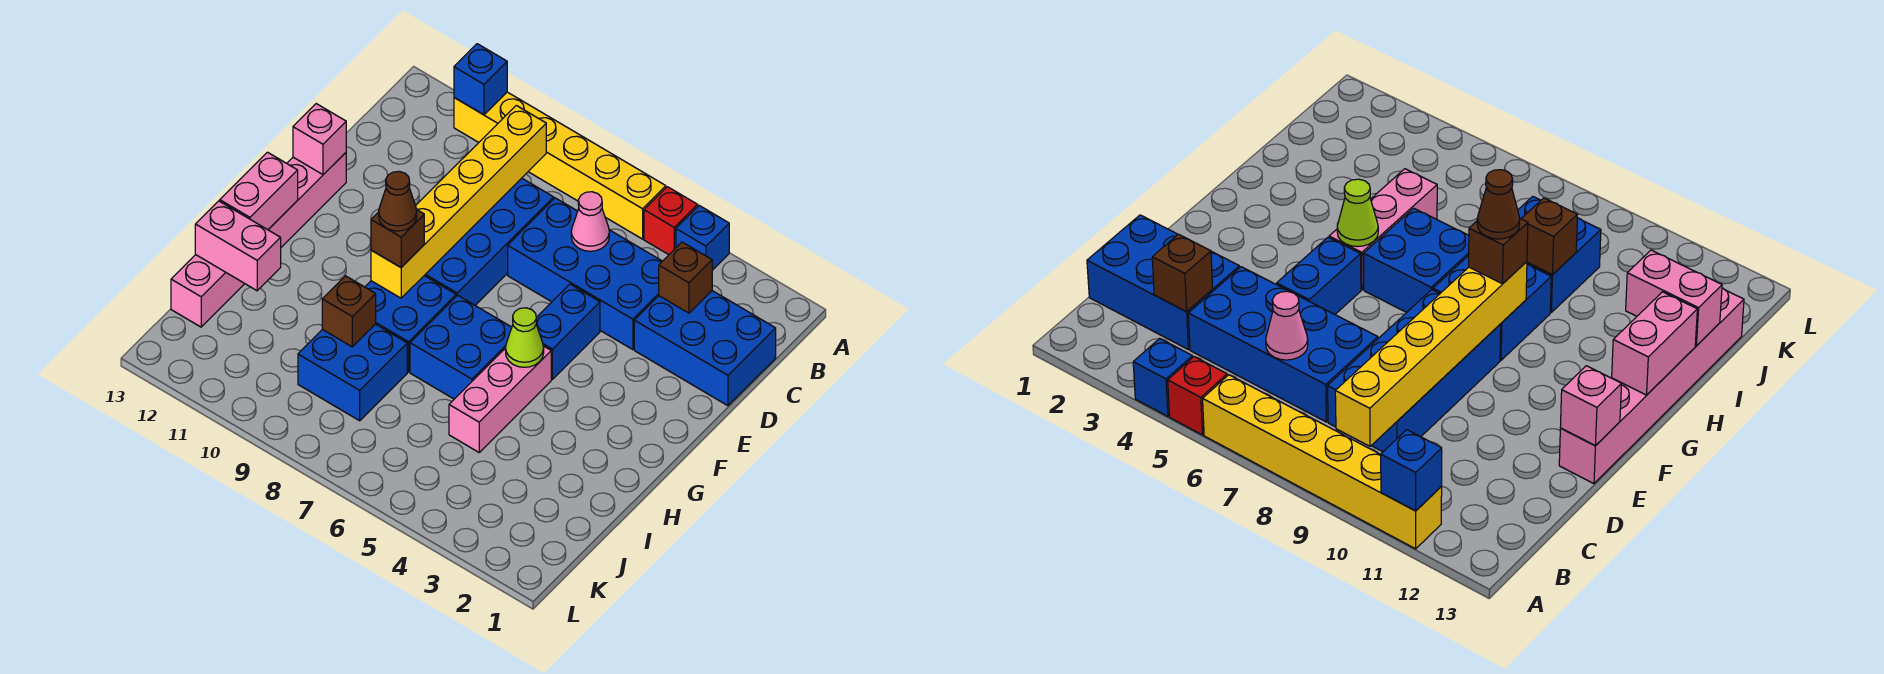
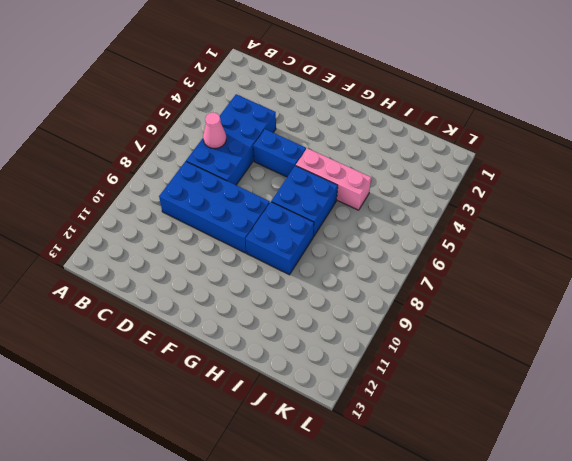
none -> blue brick A4 level 1
none -> red brick A5 level 1
none -> yellow brick A6:A11 level 1

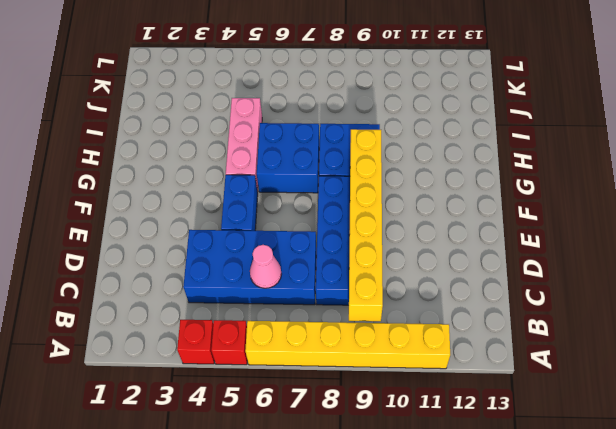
red brick A4 level 1 -> blue brick A4 level 1
none -> blue brick C1:D3 level 1
none -> pink brick E13:J13 level 1
none -> blue brick I8:J9 level 1

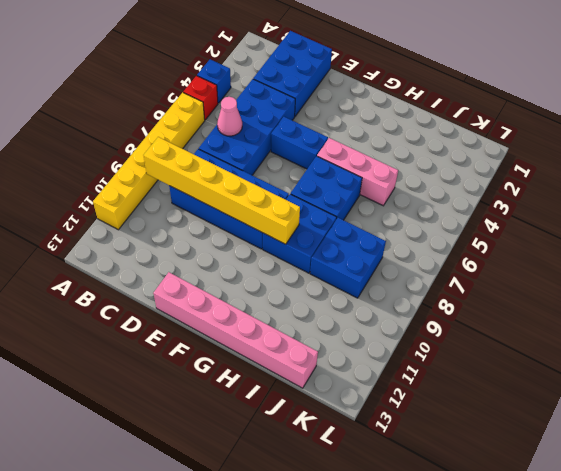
none -> blue brick A11 level 2
none -> brown brick C3 level 2
none -> pink brick E13 level 2

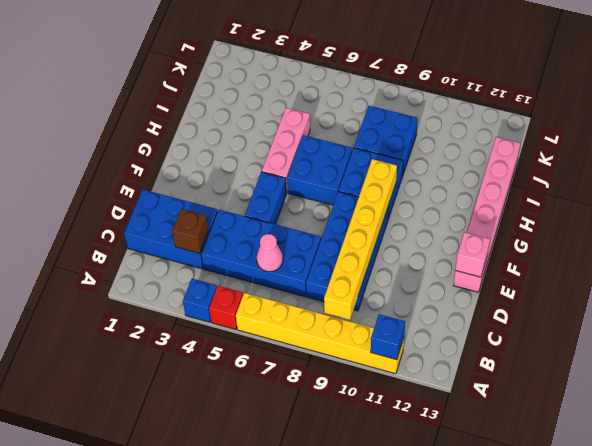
none -> lime cone G5 level 2
none -> pink brick G13:H13 level 2
none -> brown brick I9 level 2

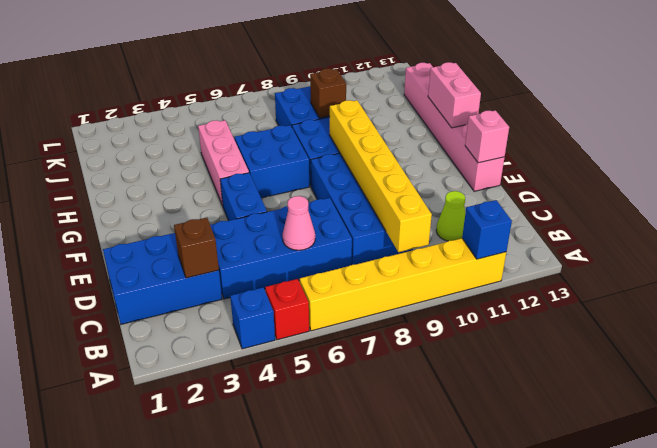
lime cone C11 level 1 -> lime cone G5 level 2
none -> pink brick I12:I13 level 2
none -> brown brick G9 level 3
none -> brown cone G9 level 4

